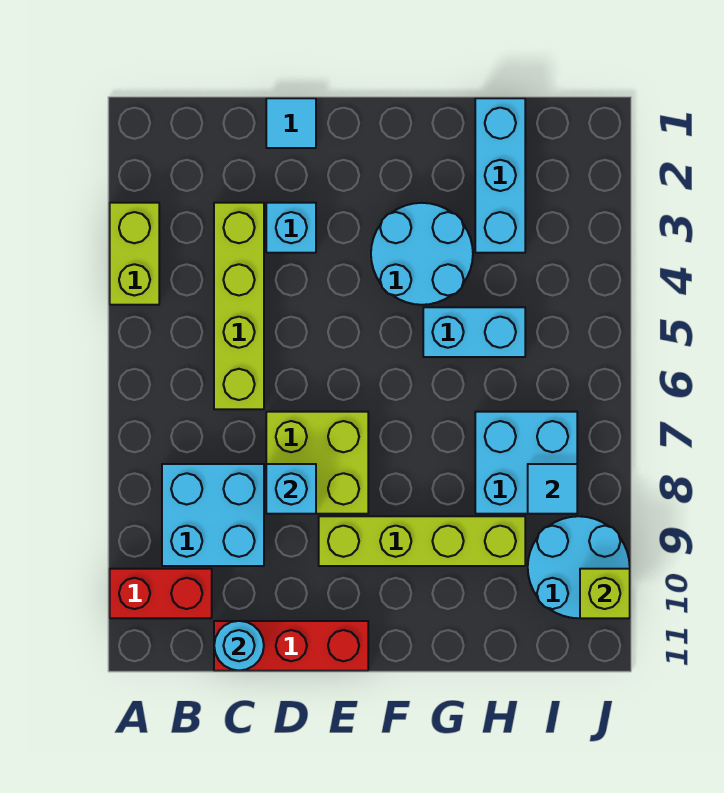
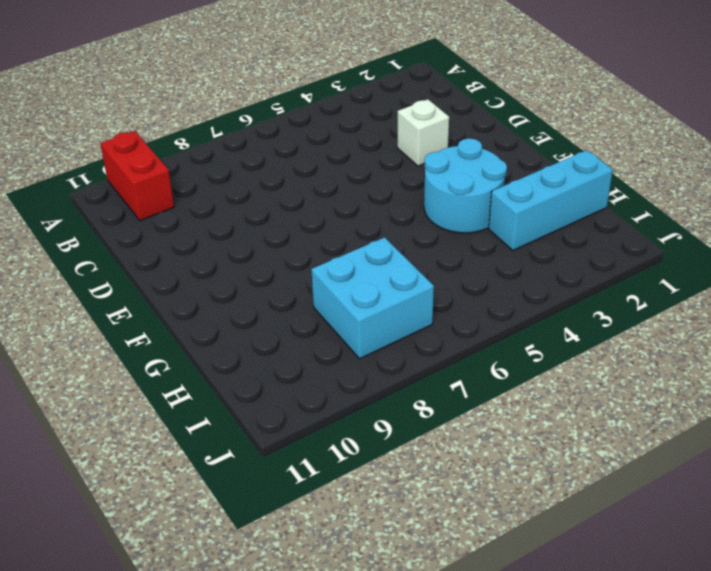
white brick D3 level 1 -> cyan brick D3 level 1
none -> lime brick A3:A4 level 1
none -> cyan brick B8:C9 level 1
none -> lime brick C3:C6 level 1

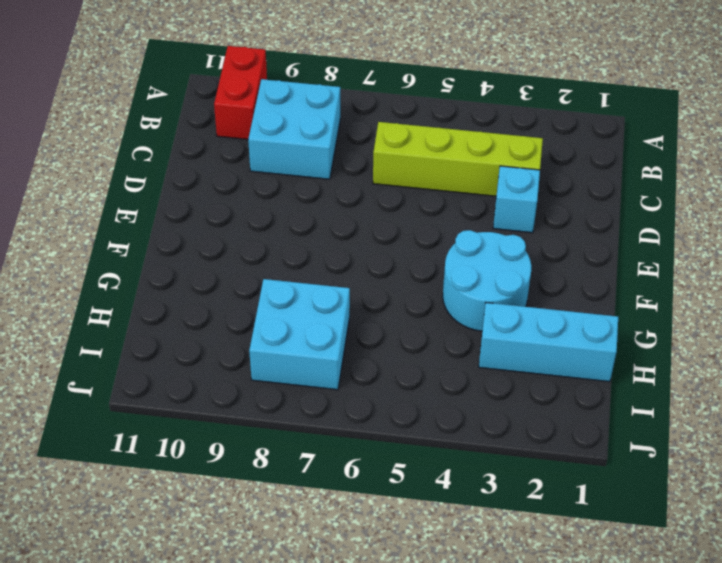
none -> lime brick A3:A4 level 1
none -> red brick C11:E11 level 1
none -> cyan tile D1 level 1

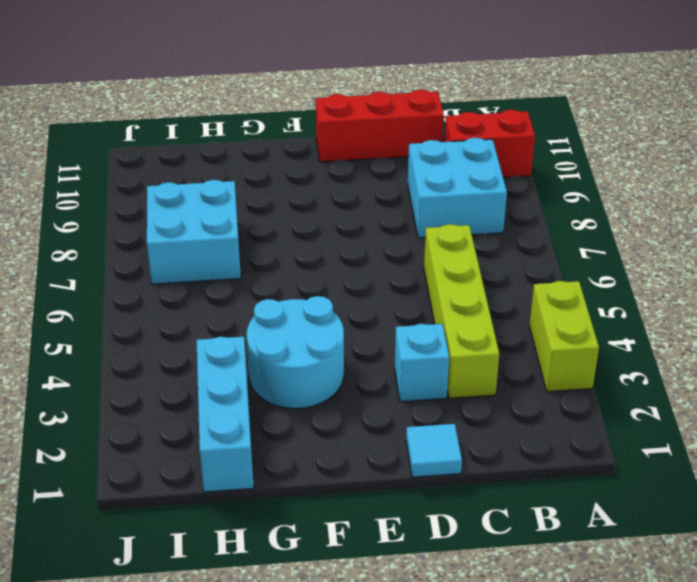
none -> lime brick D7:E8 level 1
none -> lime brick E9:H9 level 1
none -> cyan brick G5:H5 level 1

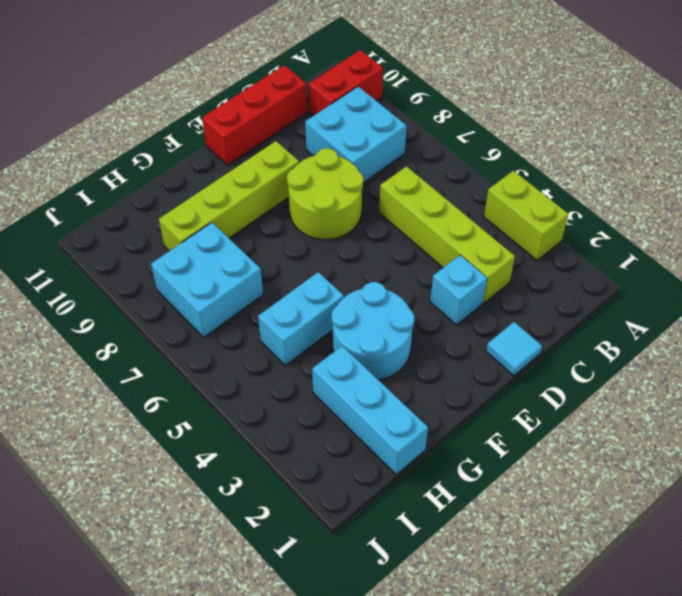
lime round brick D7:E8 level 1 -> lime brick D7:E8 level 1
none -> cyan round brick I9:J10 level 1
none -> cyan round brick C11 level 2
none -> cyan brick D8 level 2

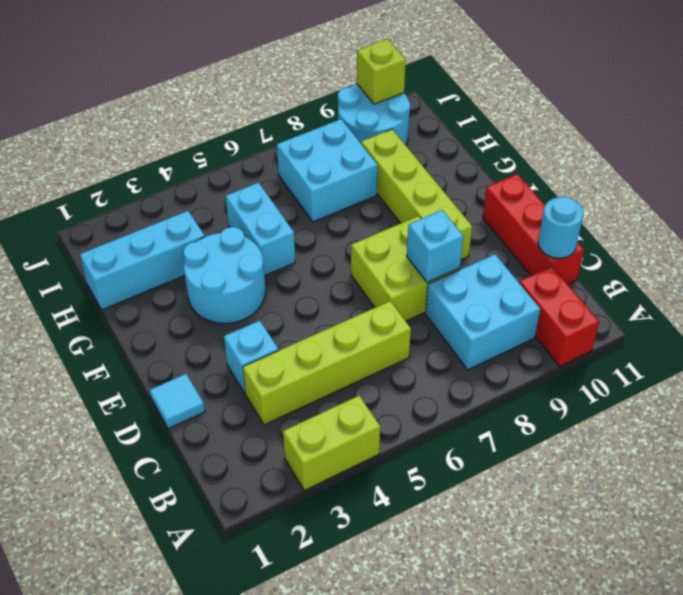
none -> cyan tile I8 level 2

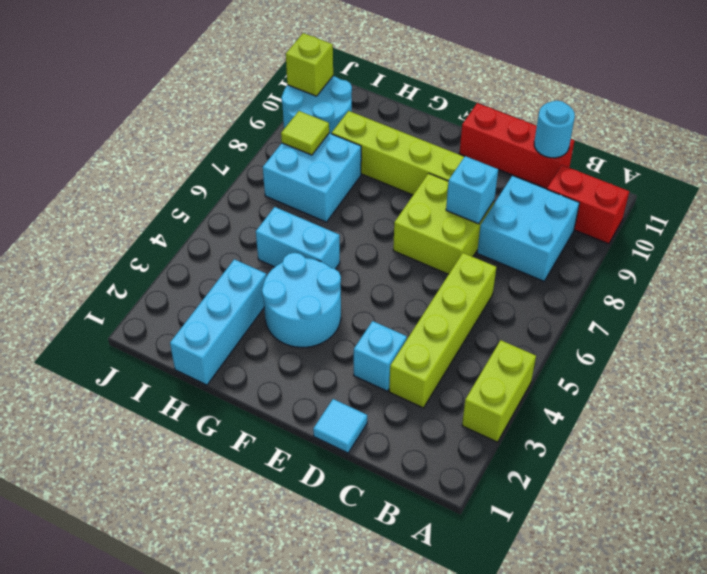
lime tile I8 level 2 -> cyan tile I8 level 2

